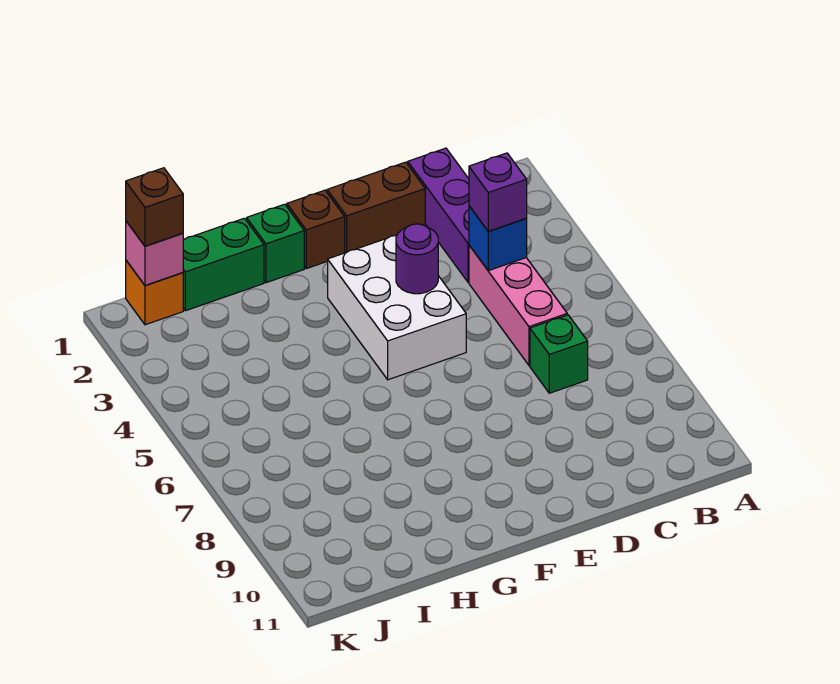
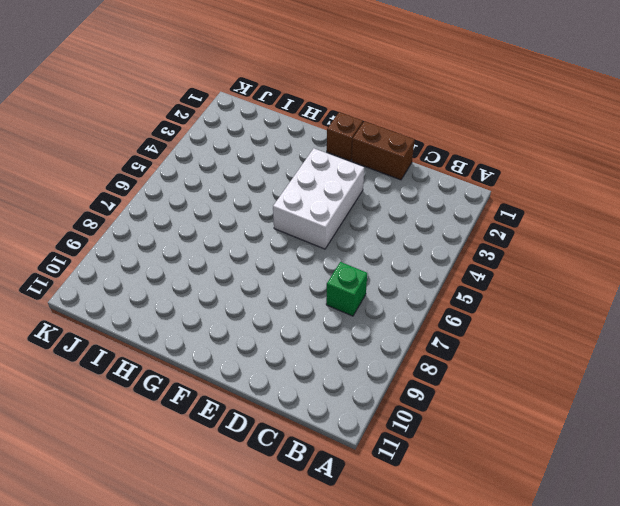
none -> purple brick C1:C3 level 1
none -> pink brick C4:C6 level 1
none -> green brick G1 level 1

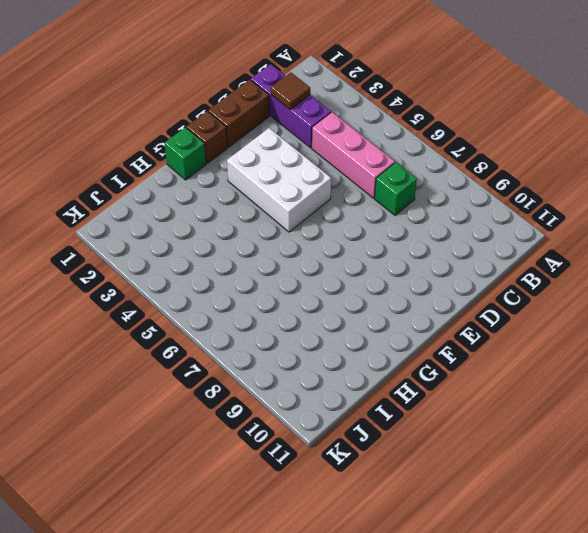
brown tile C2 level 2 -> none
none -> green brick H1:I1 level 1
none -> orange brick J1 level 1
none -> blue brick C4 level 2

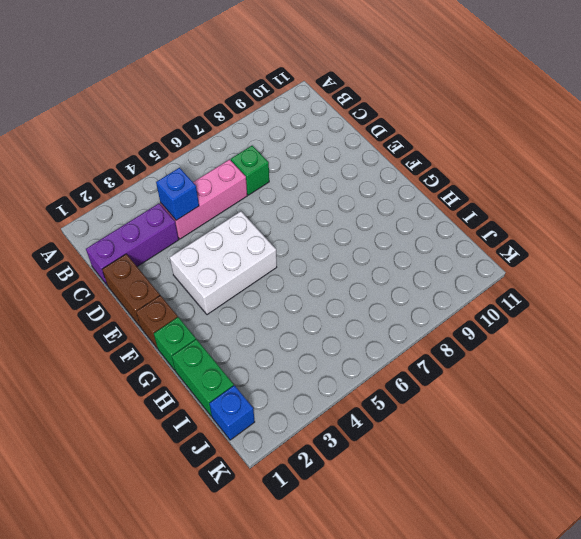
blue brick J1 level 1 -> orange brick J1 level 1
none -> purple round brick E4 level 2
none -> pink brick J1 level 2
none -> purple brick C4 level 3

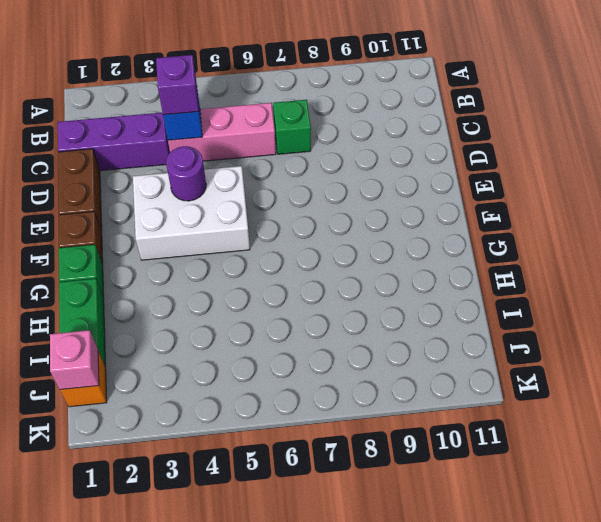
none -> brown brick J1 level 3

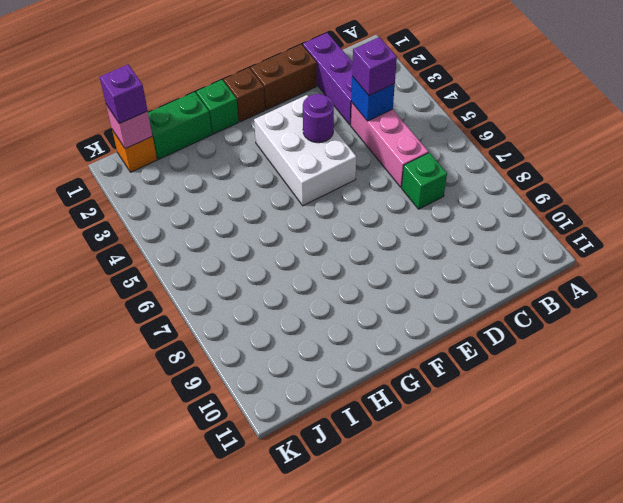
purple brick J1 level 3 -> brown brick J1 level 3

